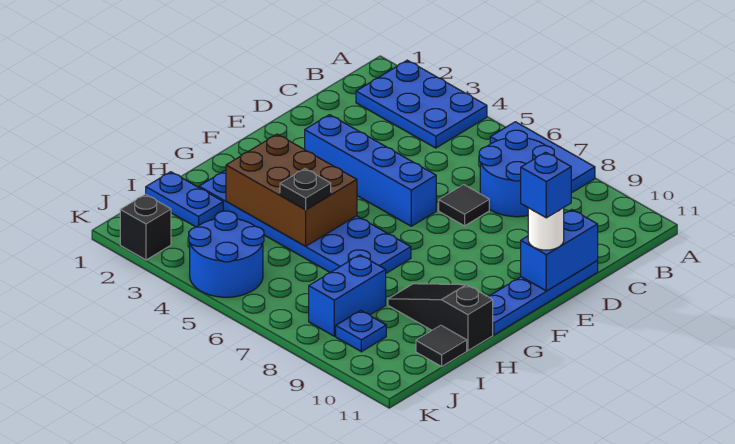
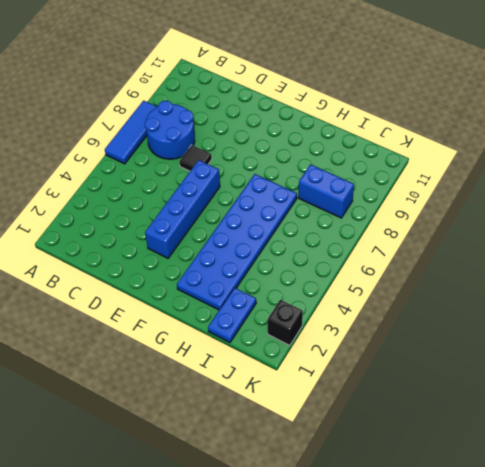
none -> blue plate A2:B4 level 1
none -> blue plate D11:G11 level 1
none -> black slope H9:H11 level 1 top 11

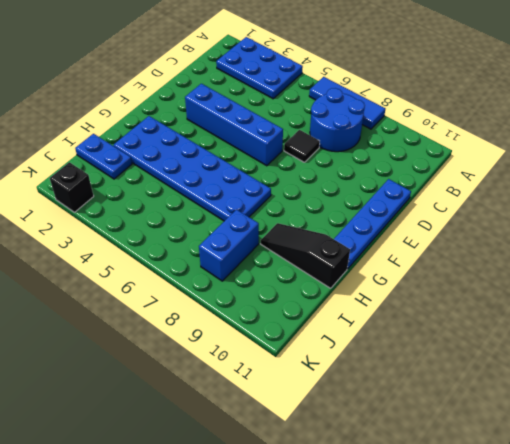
none -> black tile I11 level 1
none -> blue round brick J4:K5 level 1
none -> blue plate J9 level 1

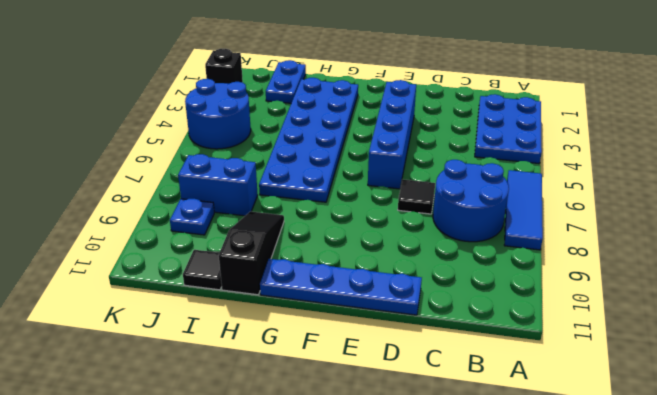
none -> blue brick D11:E11 level 2
none -> brown brick G3:H5 level 2
none -> white round brick E11 level 3

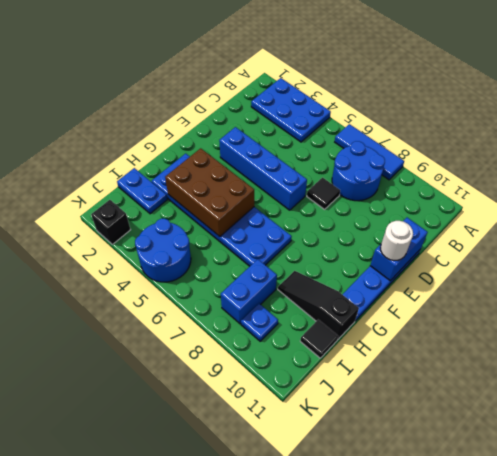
none -> black plate H5 level 3
none -> blue brick E11 level 4

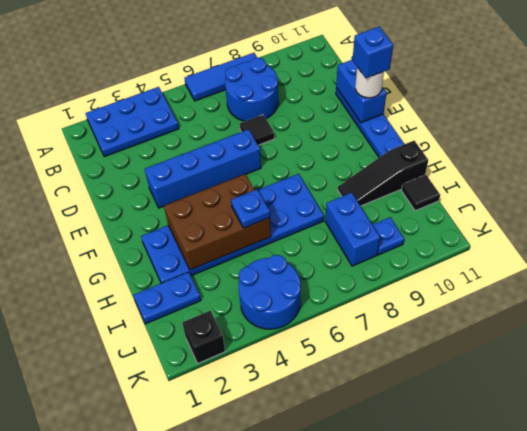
blue plate H5 level 3 -> black plate H5 level 3

